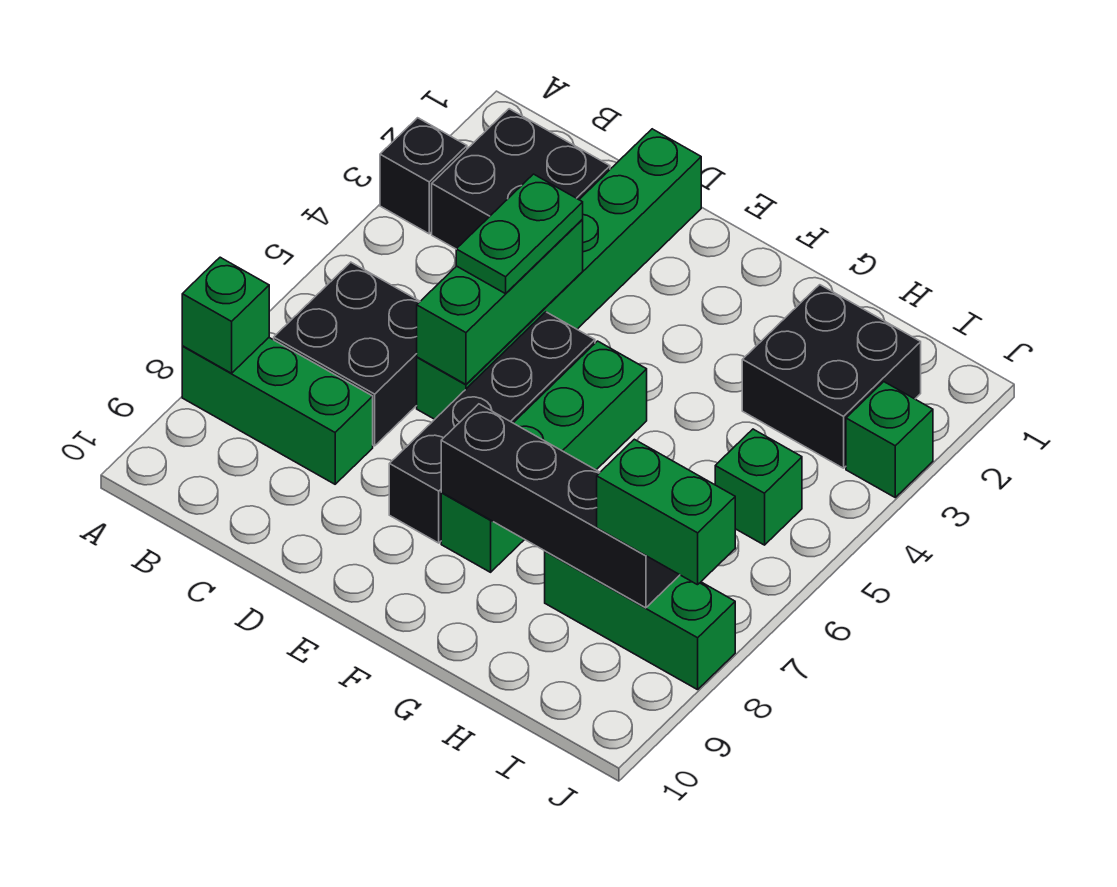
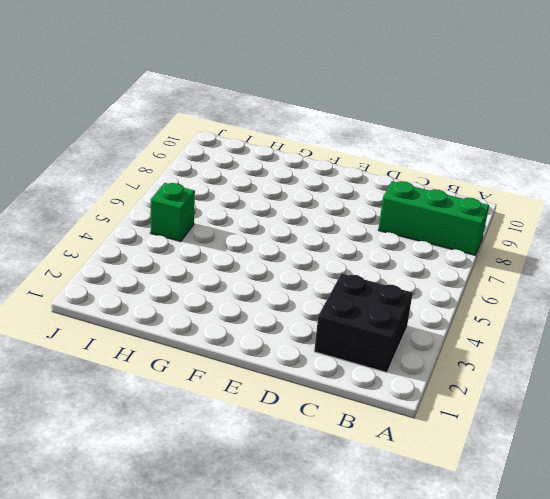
none -> black brick A3 level 1
none -> black brick B6:C7 level 1
none -> green brick D1:D6 level 1

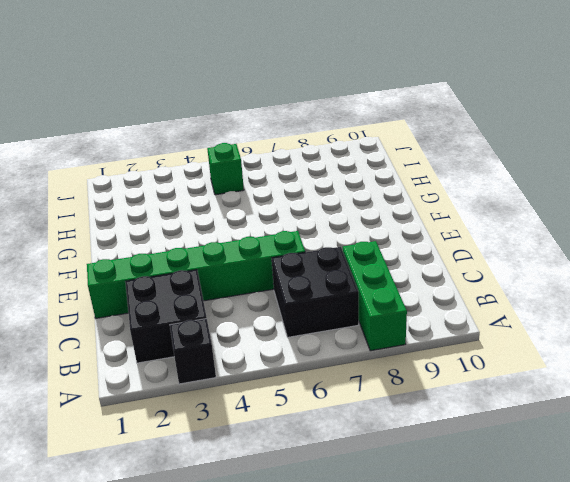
none -> black brick E5:E8 level 1
none -> green brick F5:F8 level 1
none -> black brick H2:I3 level 1

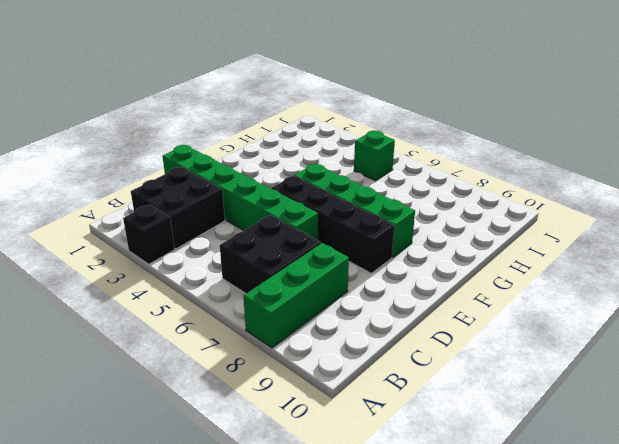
none -> black brick H2:I3 level 1
none -> green brick H8:J8 level 1
none -> green brick J3 level 1

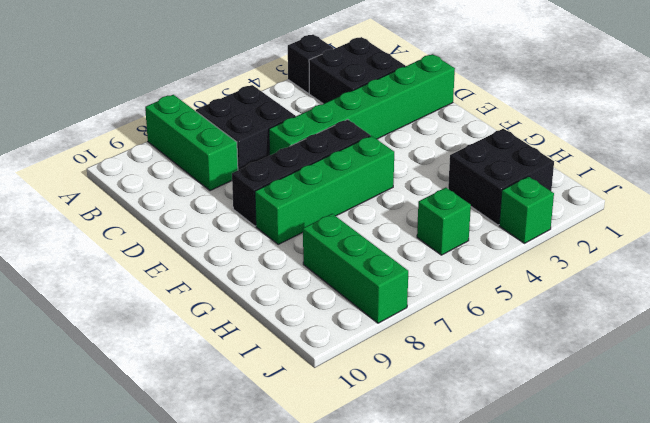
none -> green brick A8 level 2
none -> green brick D4:D6 level 2
none -> black brick F8:I8 level 2

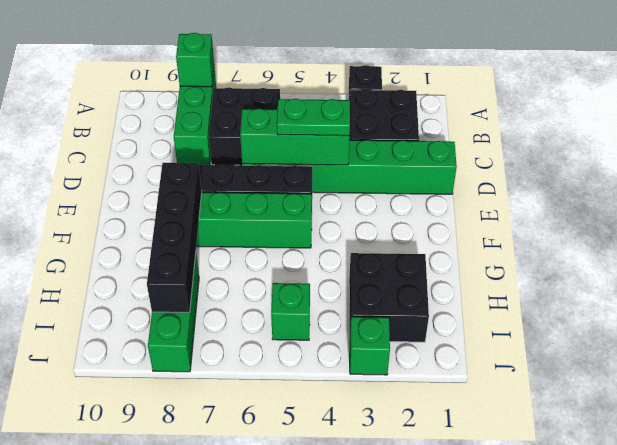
none -> green brick I8:J8 level 3

